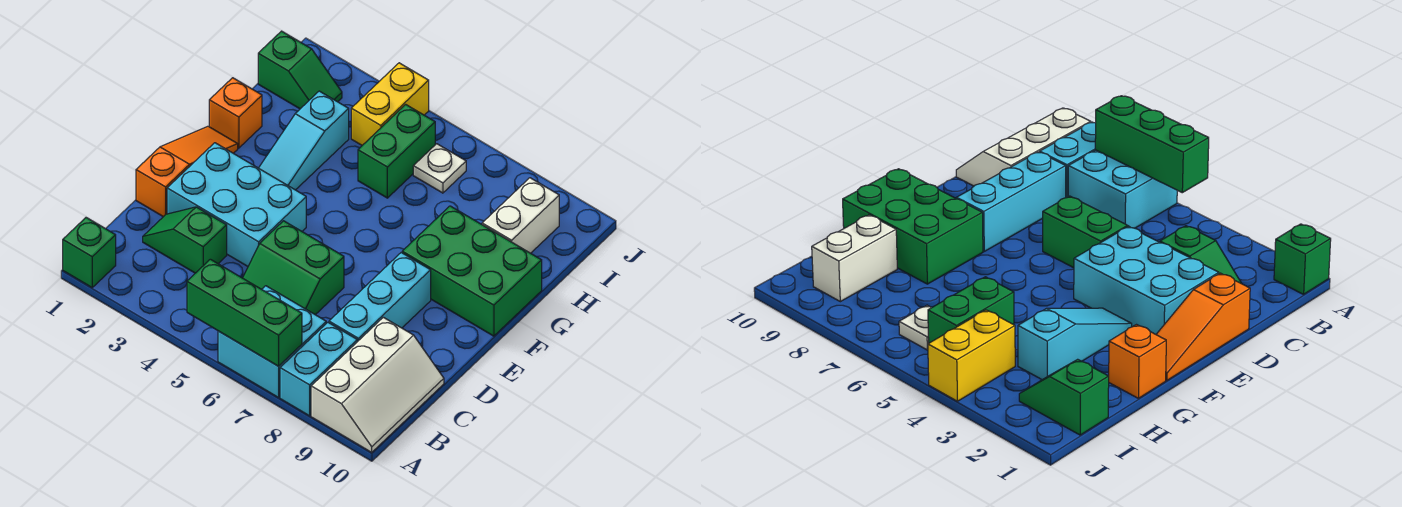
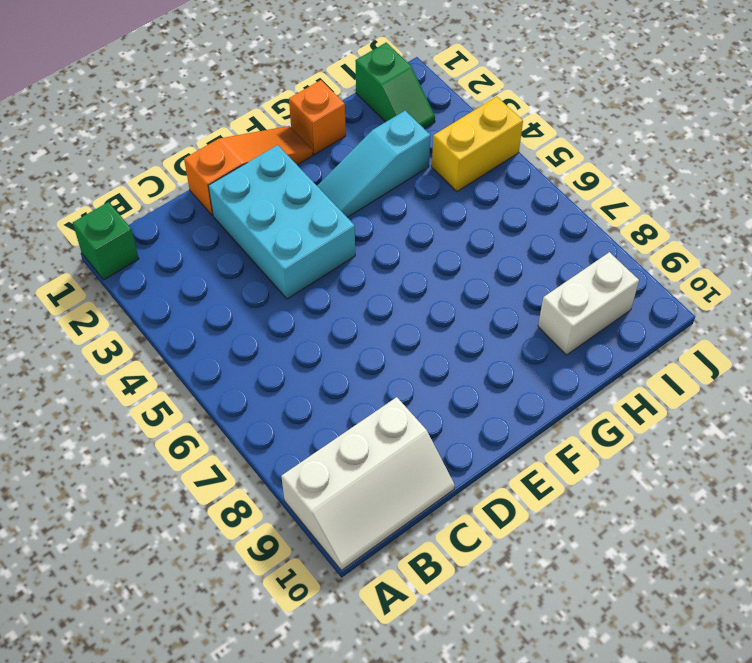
none -> cyan brick A6:B7 level 1
none -> cyan brick A8:B8 level 1
none -> green slope C2:C3 level 1 top 3

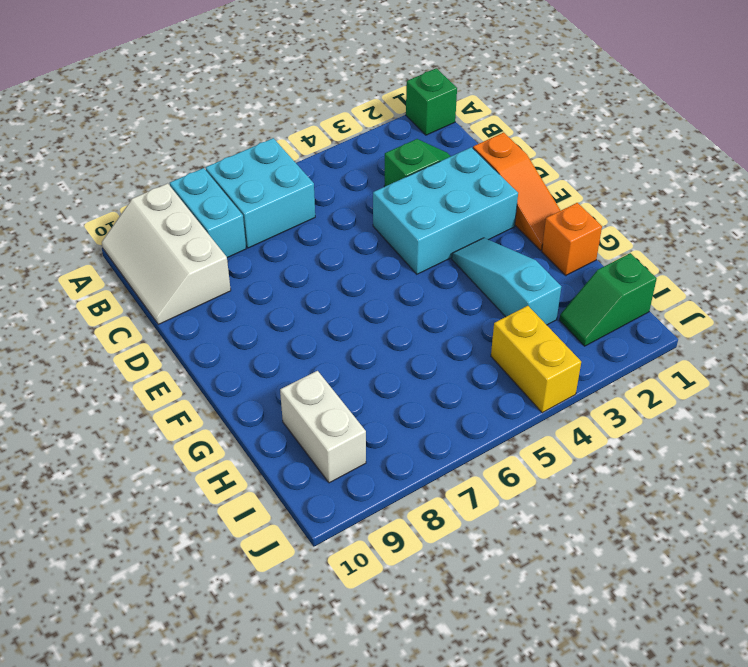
none -> green slope C5:D6 level 1 top D
none -> cyan brick C8:E8 level 1
none -> green brick F8:G10 level 1

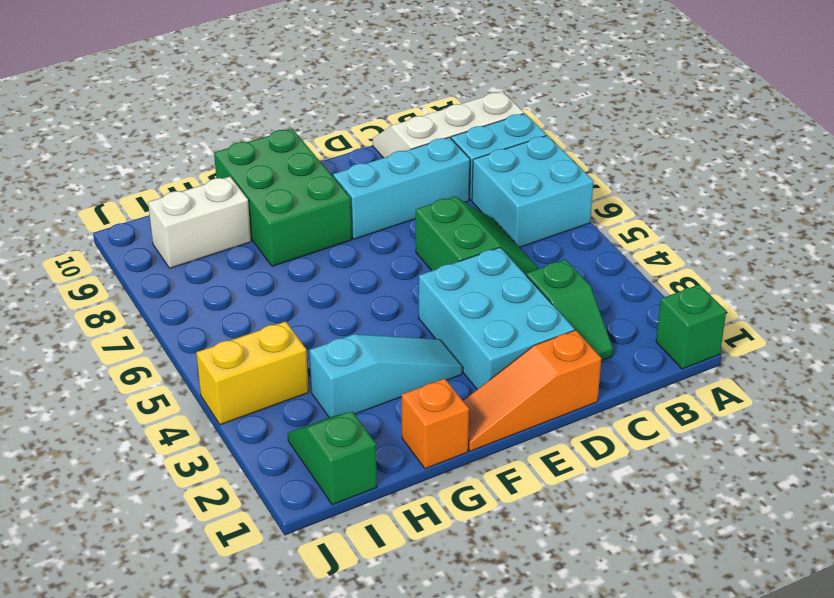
none -> green brick H5:I5 level 1
none -> white plate I6 level 1
none -> green brick A5:A7 level 2

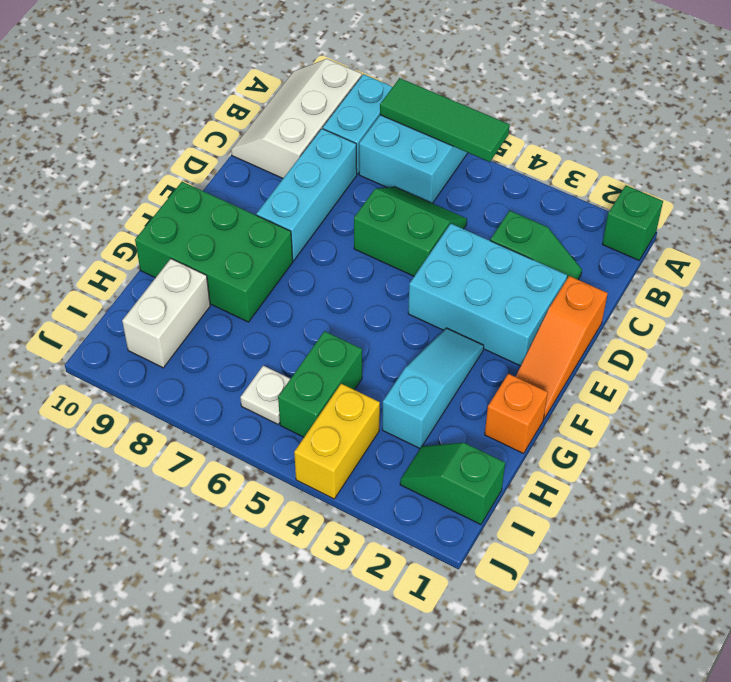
green tile A5:A7 level 2 -> green brick A5:A7 level 2

